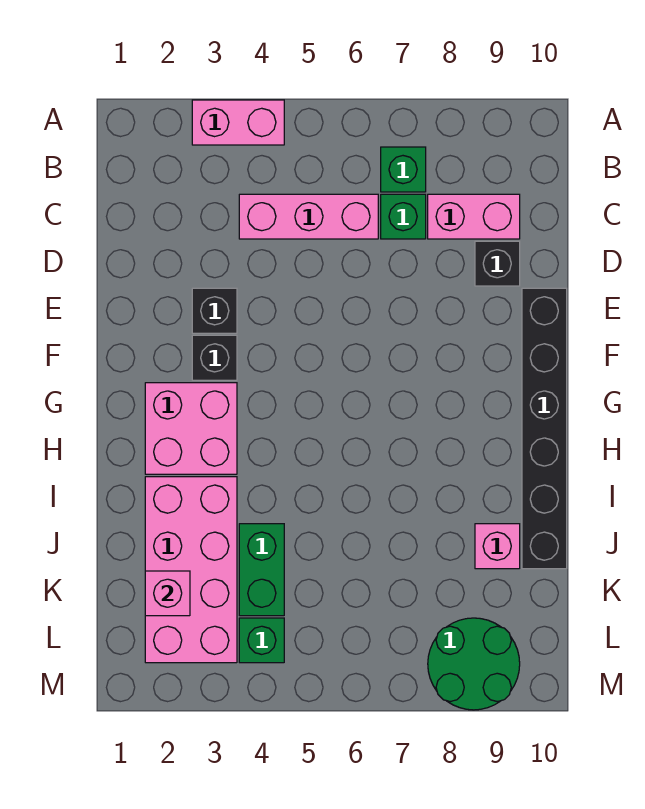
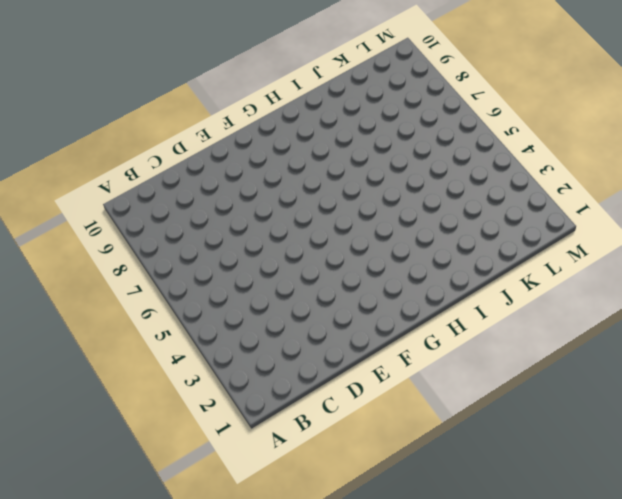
none -> pink brick A3:A4 level 1
none -> green brick B7 level 1
none -> pink brick C4:C6 level 1

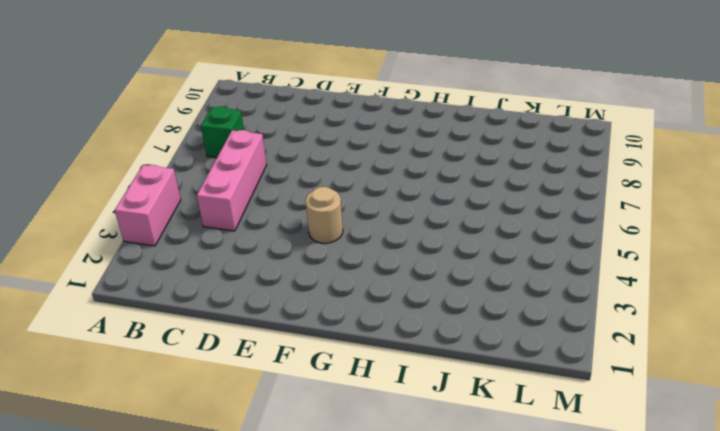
tan round brick F4 level 1 -> none
none -> green brick C7 level 1
none -> pink brick C8:C9 level 1
none -> black brick D9 level 1

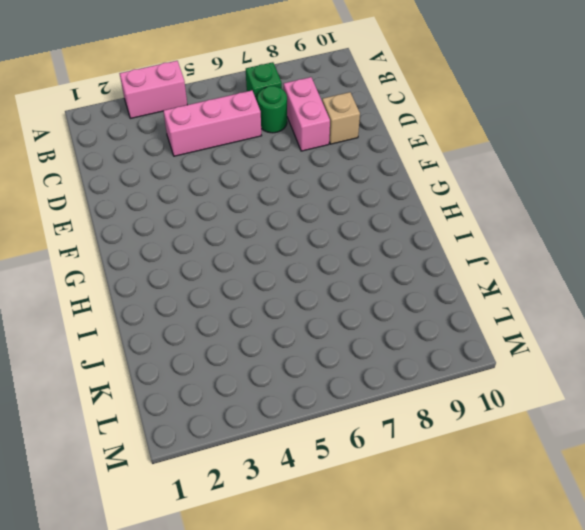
green round brick C7 level 1 -> green brick C7 level 1
pink brick C8:D8 level 1 -> pink brick C8:C9 level 1
tan brick D9 level 1 -> black brick D9 level 1
none -> black brick E3 level 1
none -> black brick E10:J10 level 1
none -> black brick F3 level 1

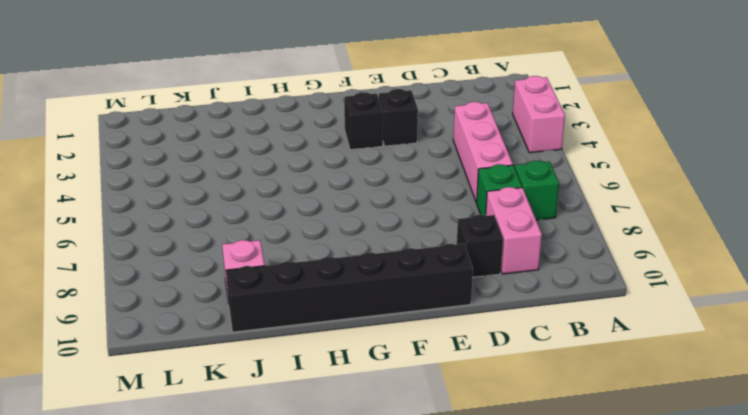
none -> pink brick G2:H3 level 1
none -> pink brick I2:L3 level 1
none -> green brick J4:K4 level 1

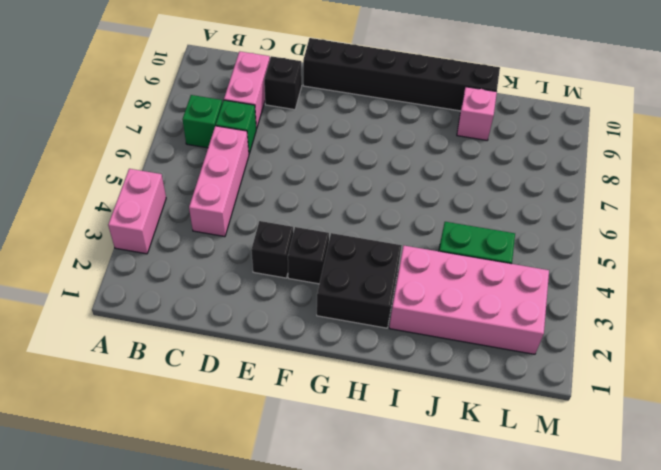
black brick G2:H3 level 1 -> pink brick G2:H3 level 1
none -> green brick L4 level 1
none -> green round brick L8:M9 level 1
none -> pink brick K2 level 2

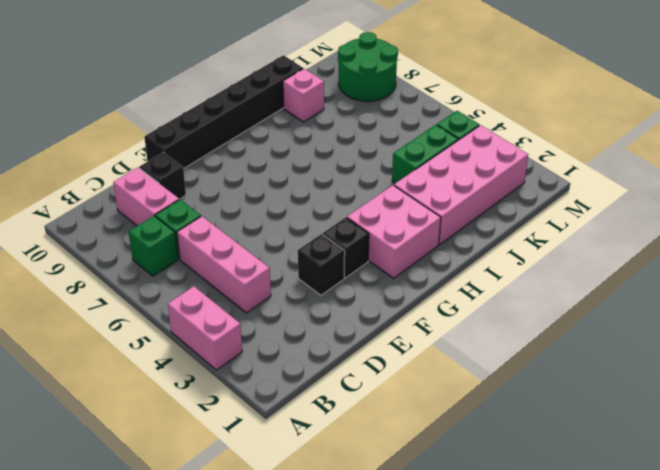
none -> pink brick K2 level 2

